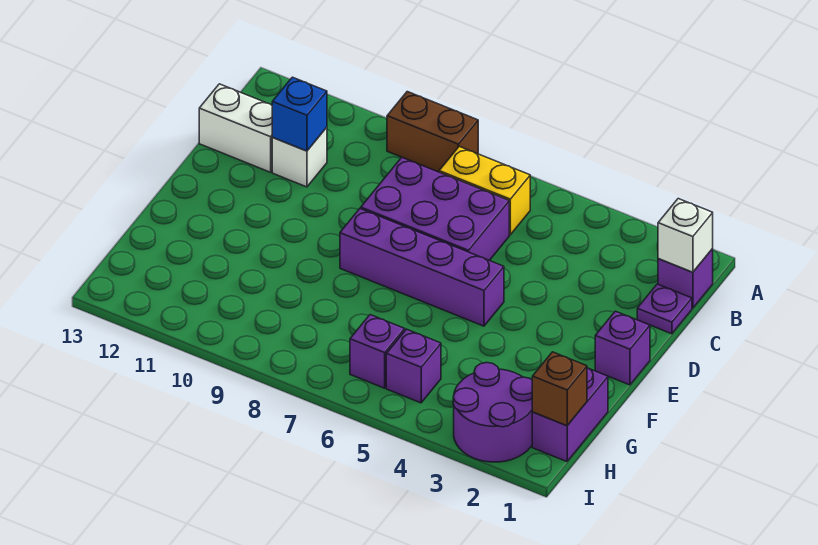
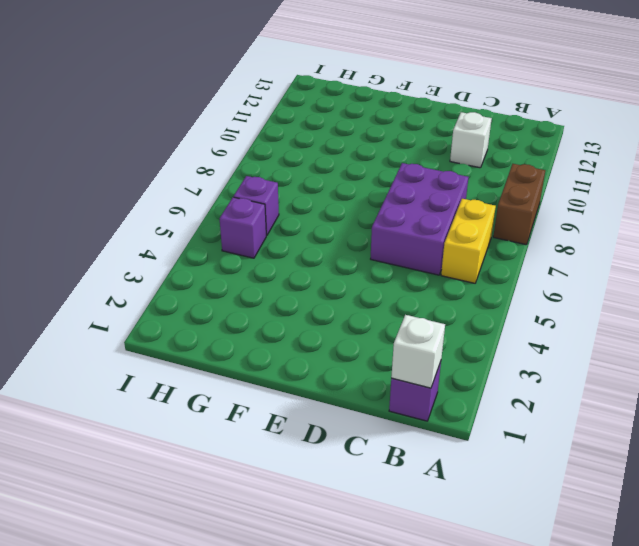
none -> purple plate C1 level 1
none -> white brick C12:C13 level 1
none -> purple brick E1 level 1

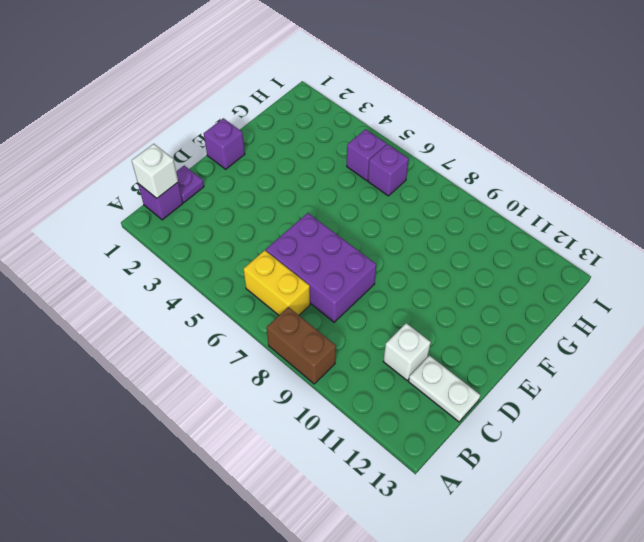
white plate C12:C13 level 1 -> white brick C12:C13 level 1
none -> purple brick E5:E8 level 1
none -> purple brick G1:H1 level 1
none -> purple round brick H2:I3 level 1

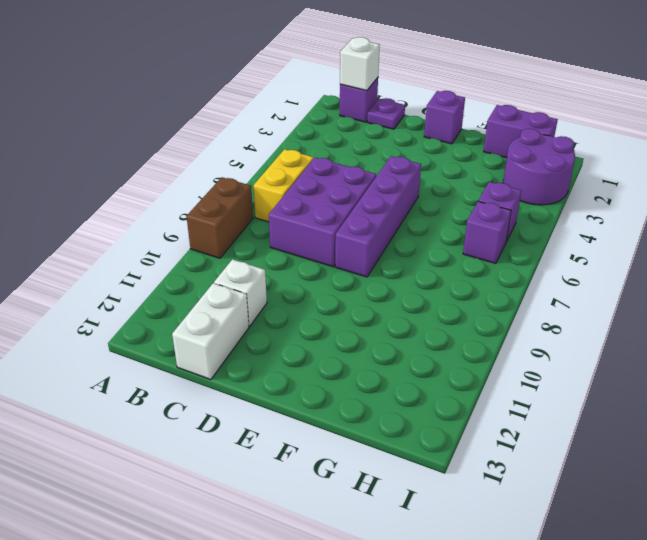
none -> blue brick C11 level 2
none -> brown brick H1 level 2

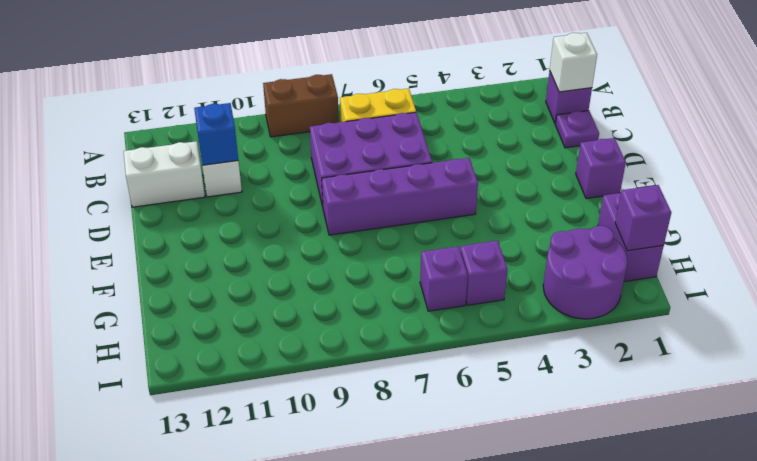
purple brick H1 level 2 -> brown brick H1 level 2

